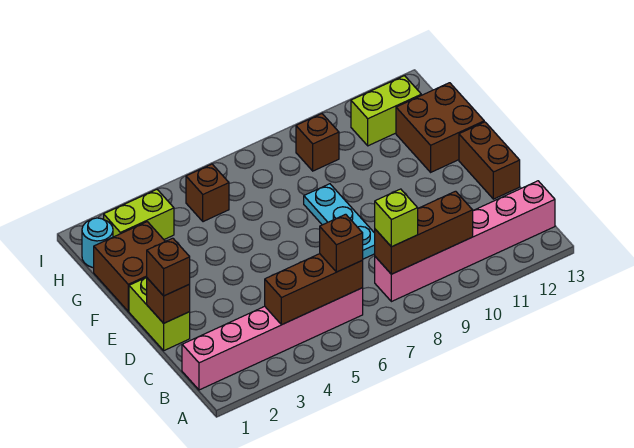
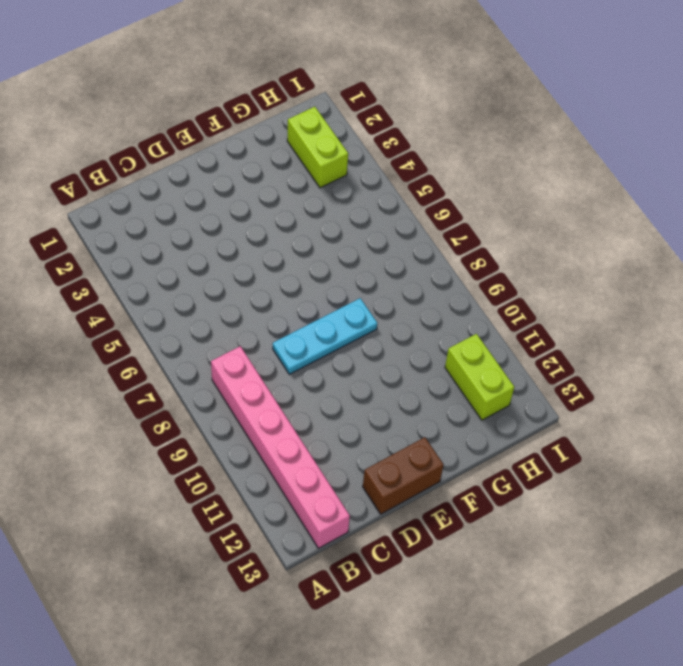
none -> pink brick B1:B6 level 1
none -> lime brick D1:E1 level 1
none -> brown brick F1:G2 level 1

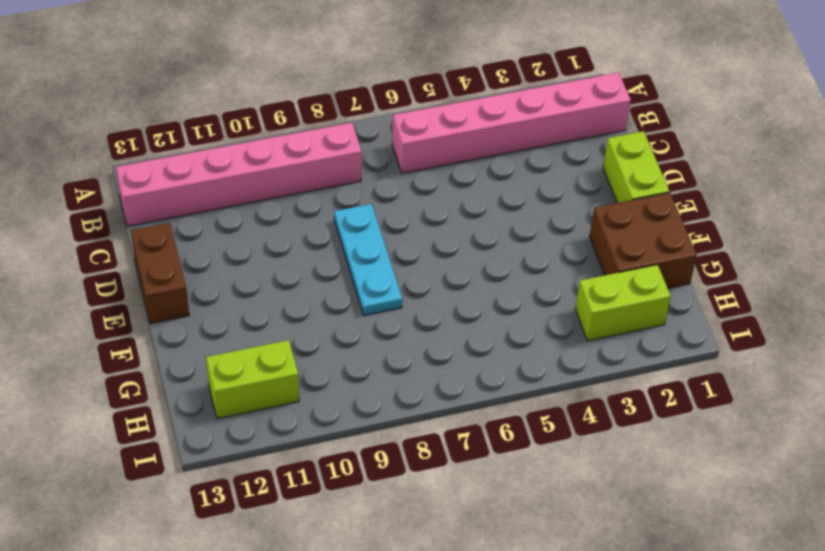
none -> brown brick F12:G13 level 1
none -> cyan round brick H1 level 1
none -> brown brick H5 level 1

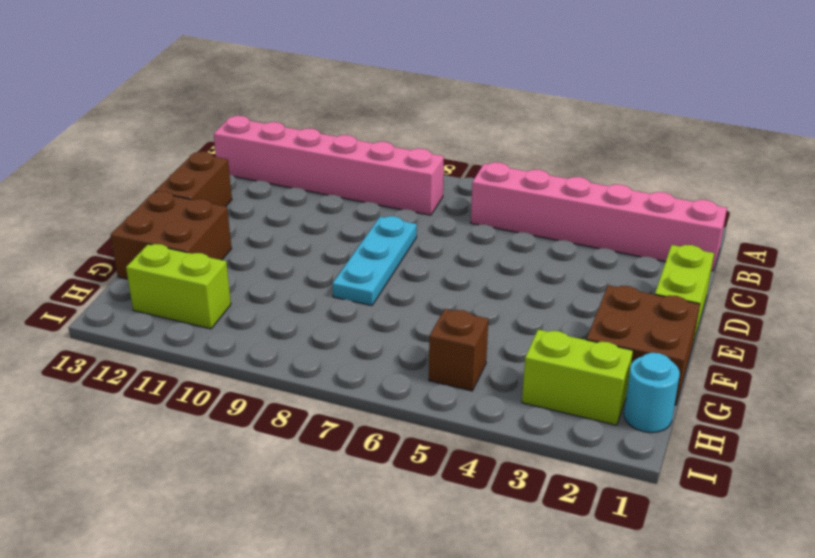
none -> brown brick H9 level 1
none -> brown brick B4:B6 level 2
none -> brown brick B8:B10 level 2

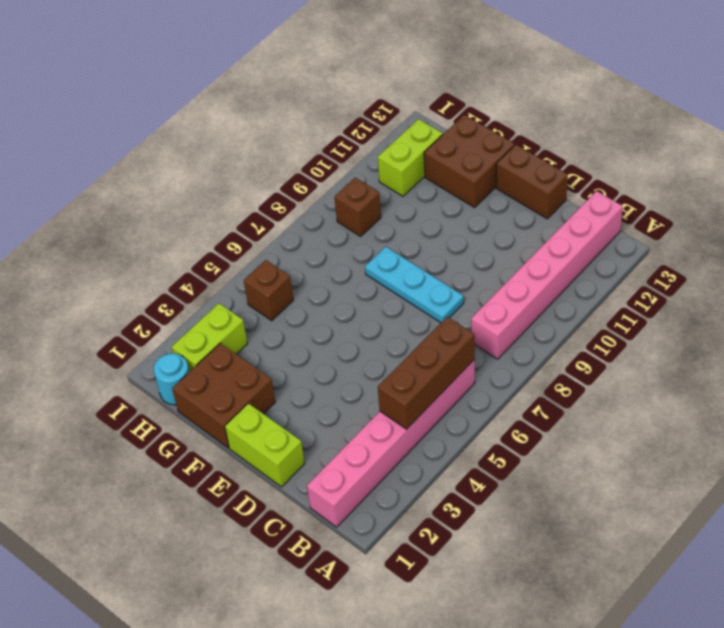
none -> brown brick B8:B10 level 2
none -> brown brick D1 level 2
none -> brown brick B6 level 3

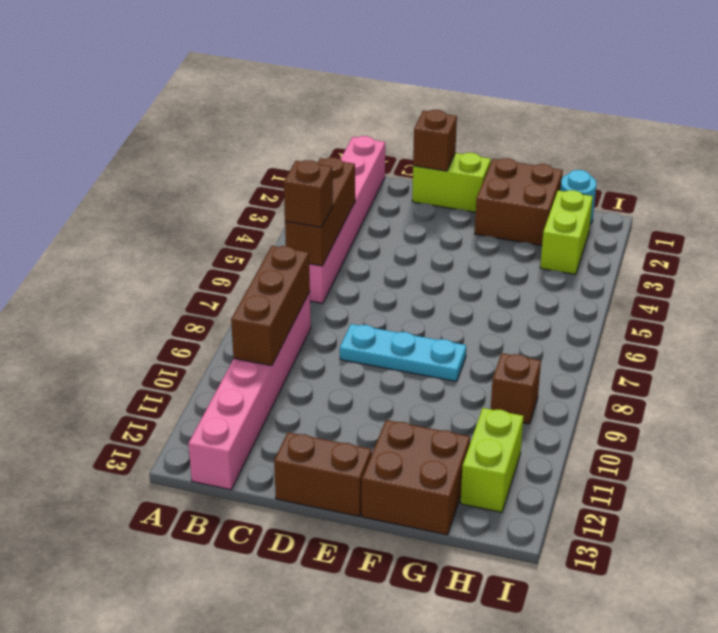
none -> brown brick H5 level 1
none -> lime brick B8 level 3
none -> brown brick D1 level 3

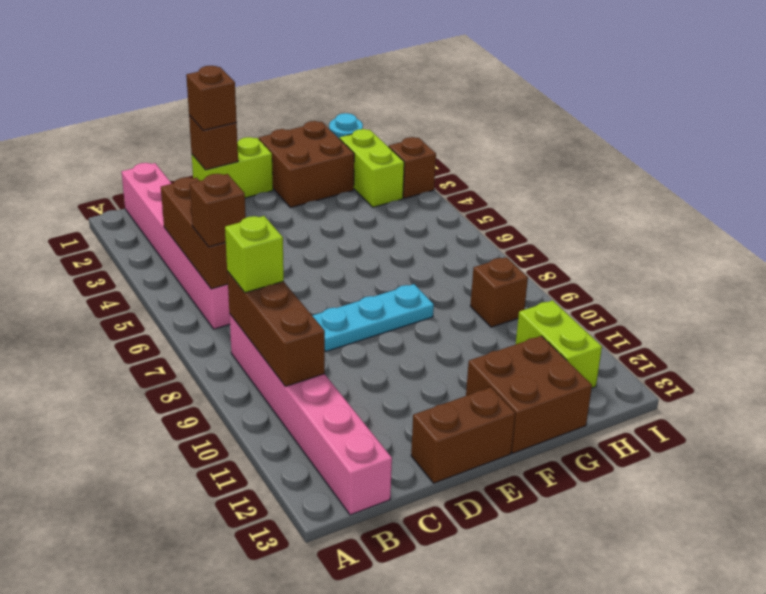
brown brick I3 level 1 -> brown brick H5 level 1

